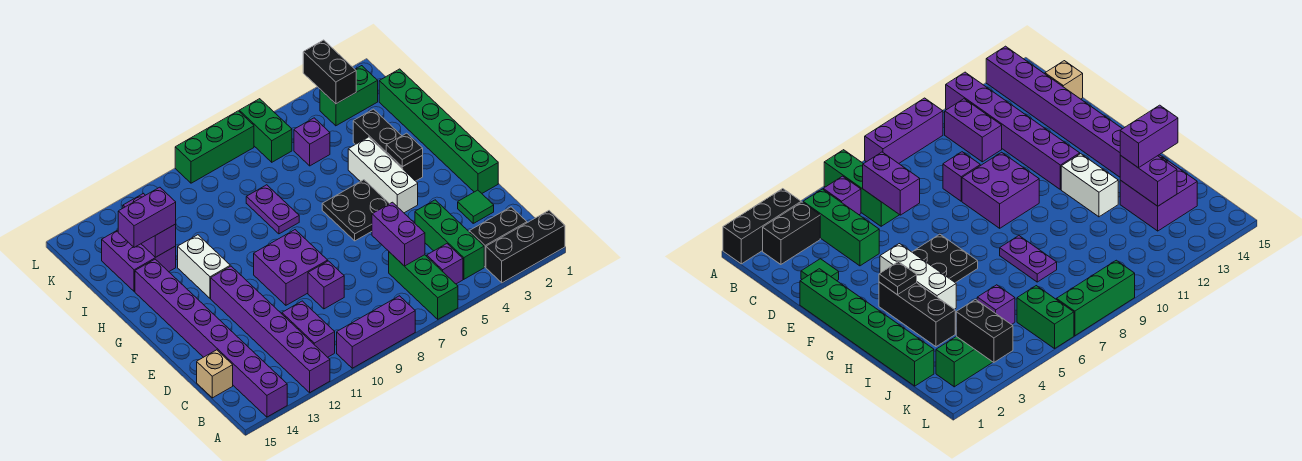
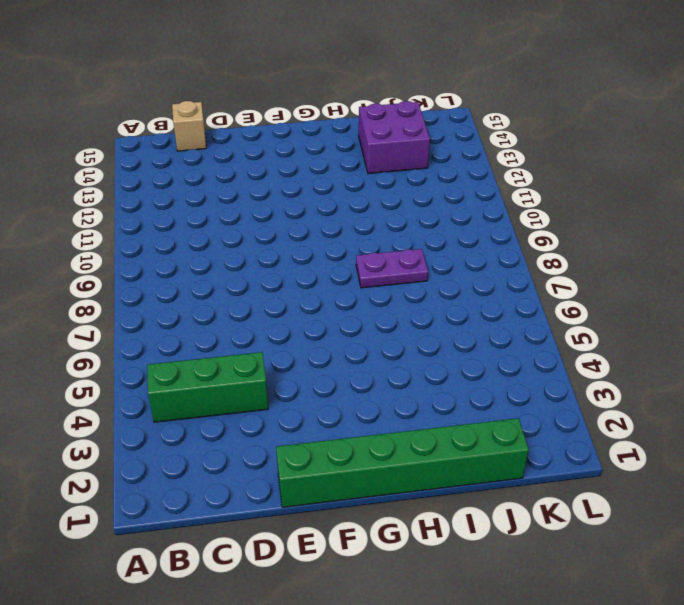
none -> black brick A1:A3 level 1
none -> green brick A6:C6 level 1
none -> purple brick A8:A10 level 1

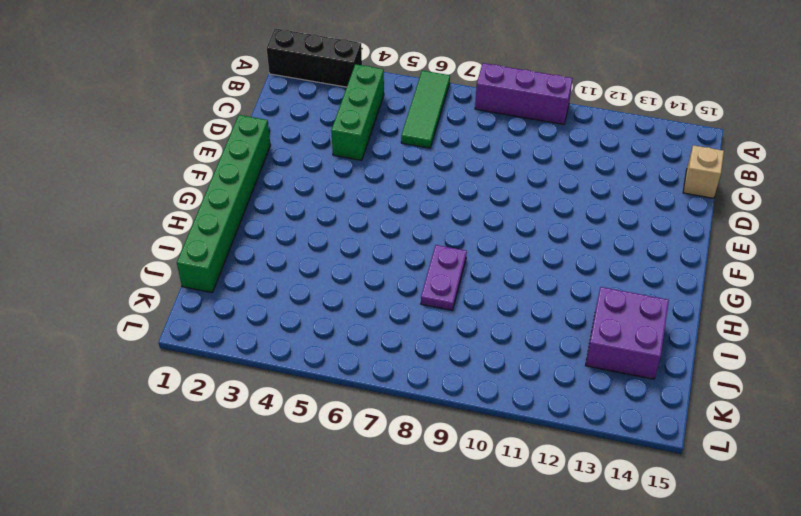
green tile A6:C6 level 1 -> green brick A6:C6 level 1
none -> purple brick A12:F12 level 1
none -> purple brick A14:H14 level 1
none -> black brick B2:B3 level 1

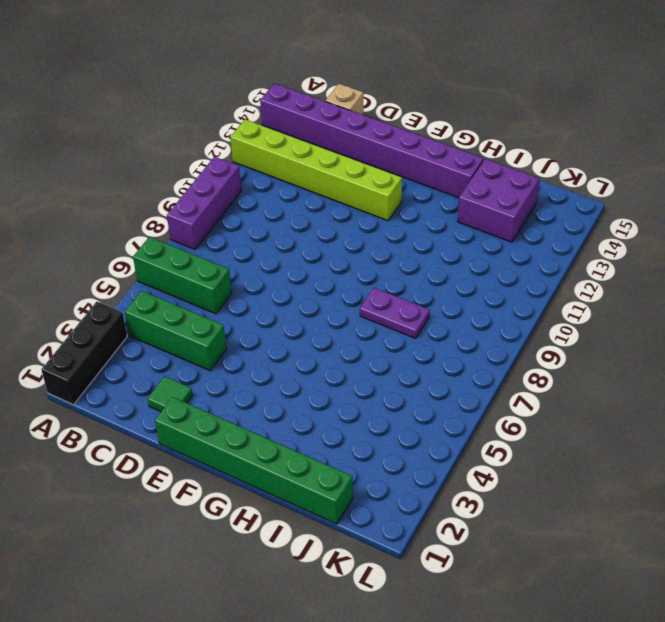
lime brick A12:F12 level 1 -> purple brick A12:F12 level 1
none -> black brick B2:B3 level 1
none -> purple brick B5 level 1
none -> purple brick B11:C11 level 1

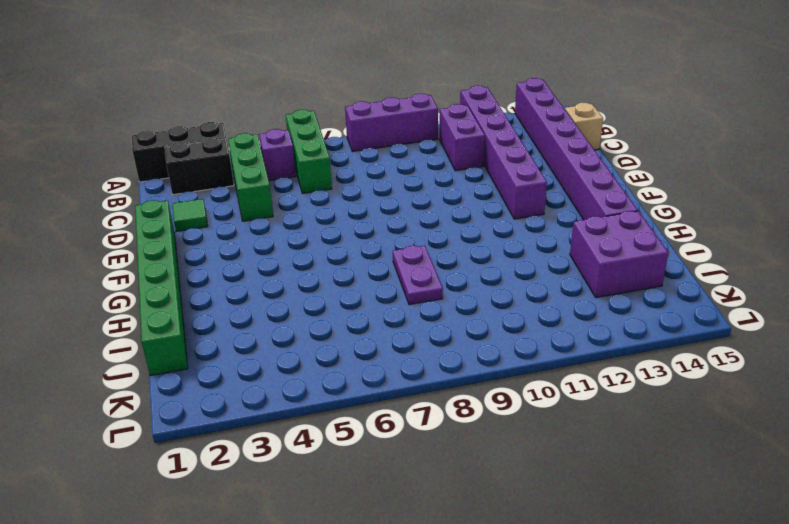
none -> purple brick D9 level 1
none -> purple brick E9:F10 level 1
none -> white brick F4:H4 level 1

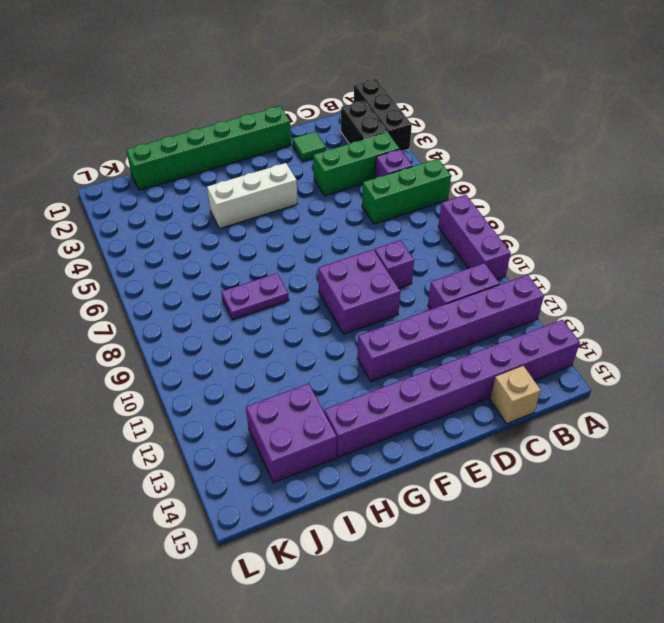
none -> black plate F5:G6 level 1
none -> black brick G3:I3 level 1
none -> white brick G12:H12 level 1

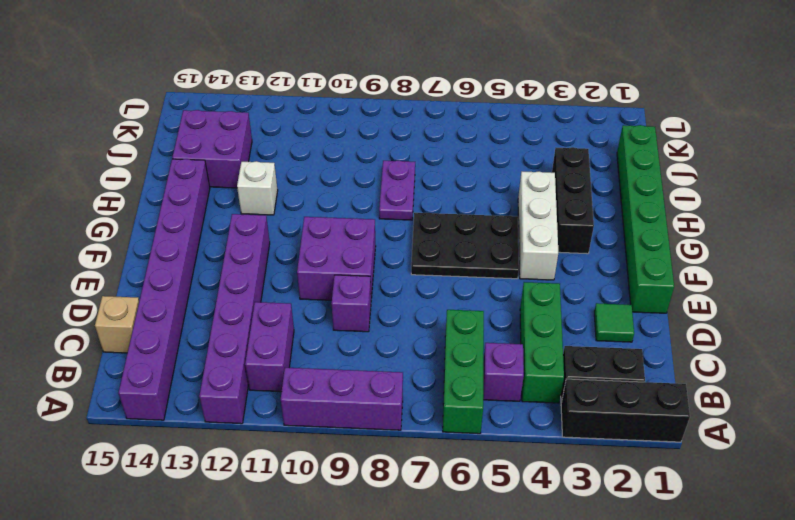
black plate F5:G7 level 1 -> black plate F5:G6 level 1
white brick H12 level 1 -> white brick G12:H12 level 1
none -> purple brick J5 level 1
none -> green brick K2:K3 level 1
none -> green brick K6:L6 level 1

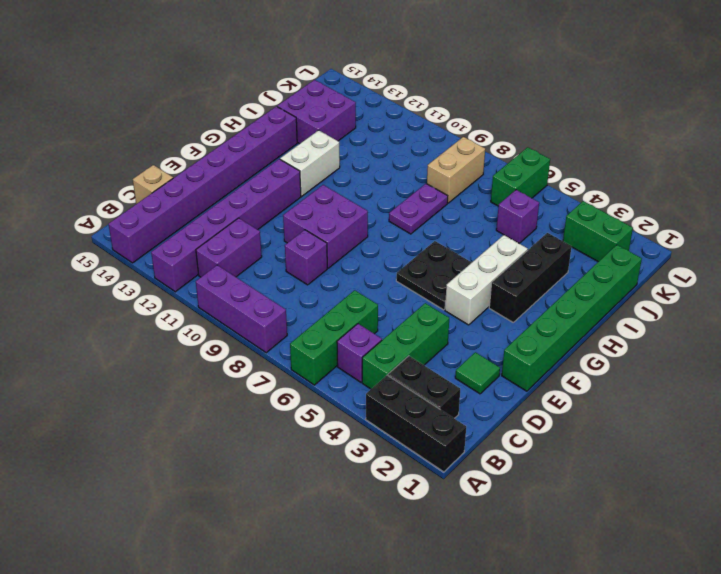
tan brick J8:K8 level 1 -> none
none -> green brick L7:L9 level 1
none -> purple brick C6:D6 level 2
none -> black plate G3 level 2

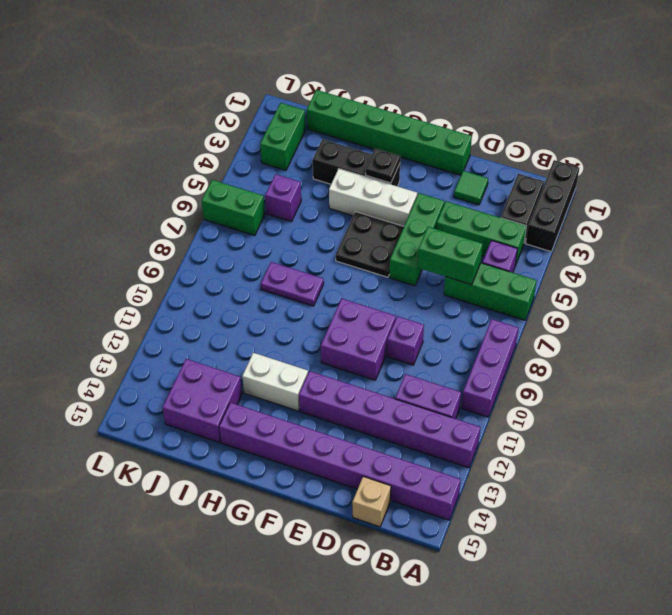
green brick C6:D6 level 2 -> purple brick C6:D6 level 2
green brick E4:E6 level 1 -> green brick L7:L9 level 1
none -> purple brick I13:J13 level 2
none -> black brick K3:L3 level 2
none -> purple brick I13:I14 level 3

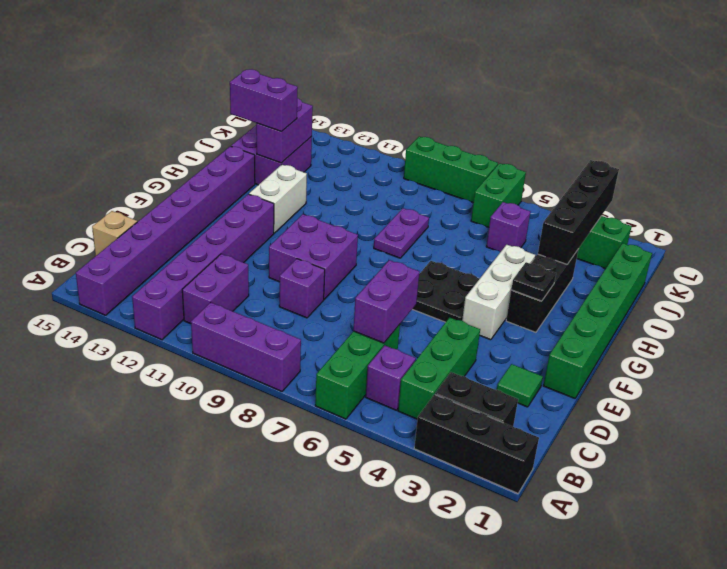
black brick I3:L3 level 2 -> black brick K3:L3 level 2

